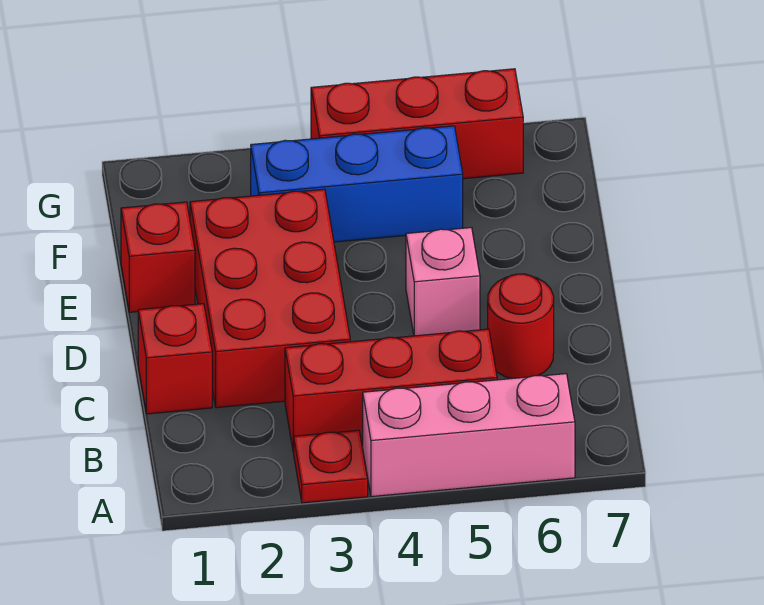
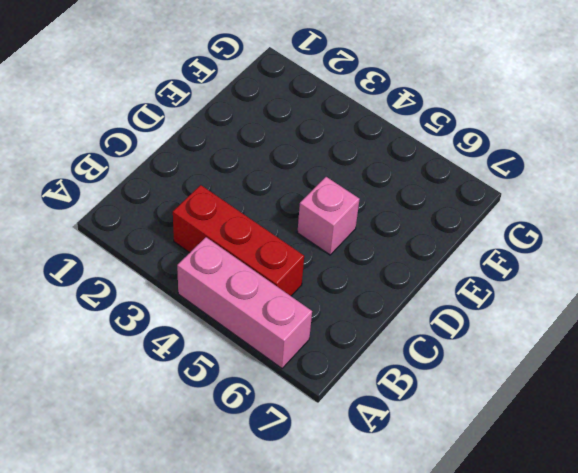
none -> red plate A3 level 1
none -> red brick C1 level 1

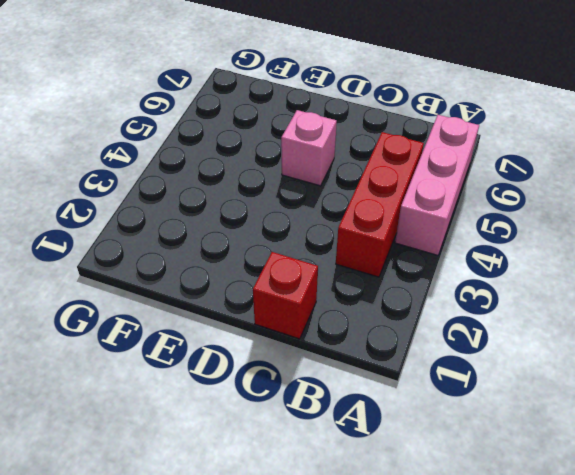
none -> red plate A3 level 1
none -> red brick C2:E3 level 1

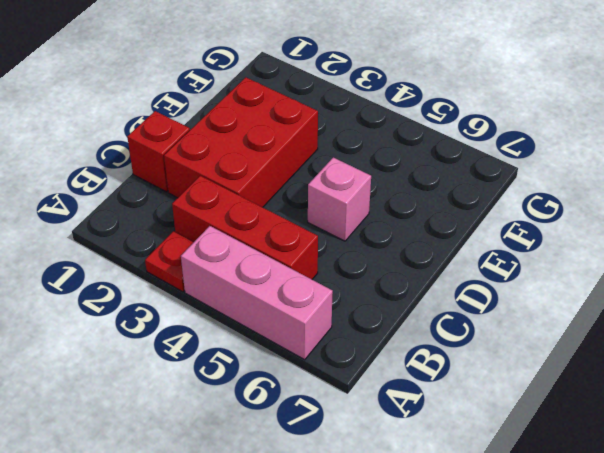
none -> red round brick C6 level 1
none -> red brick E1 level 1

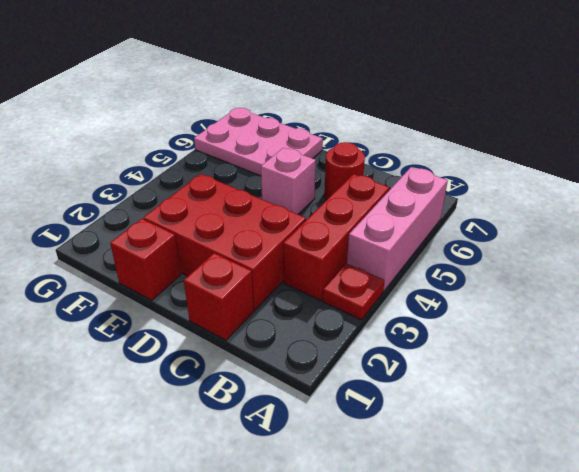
pink plate E6:G7 level 1 -> red brick G4:G6 level 1
none -> blue brick F3:F5 level 1

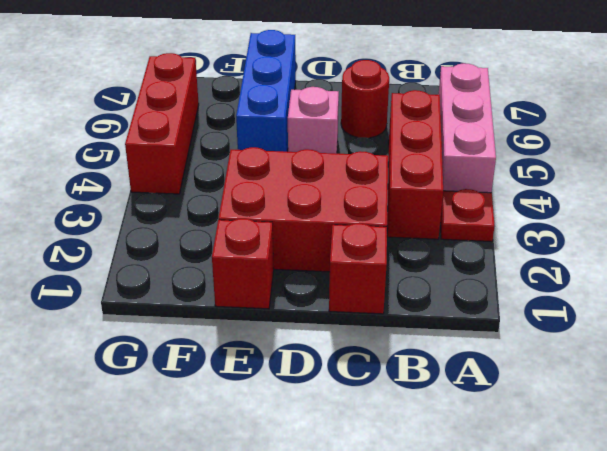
blue brick E5:E7 level 1 -> blue brick F3:F5 level 1

